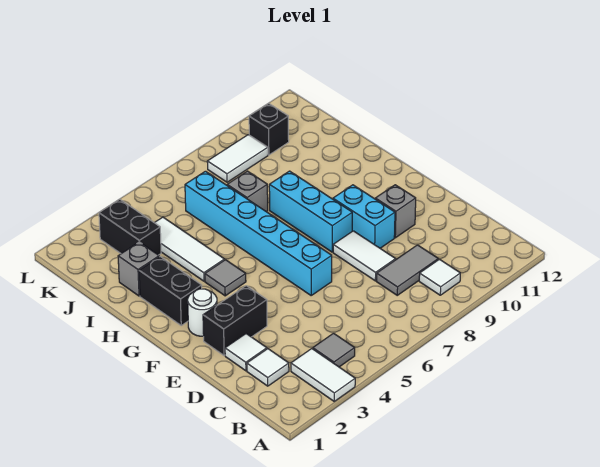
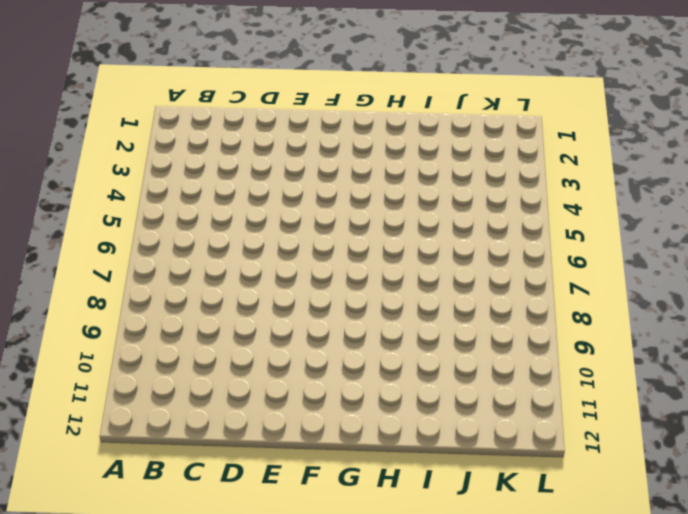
none -> white tile A3:B3 level 1
none -> grey tile B4 level 1
none -> white tile B9 level 1

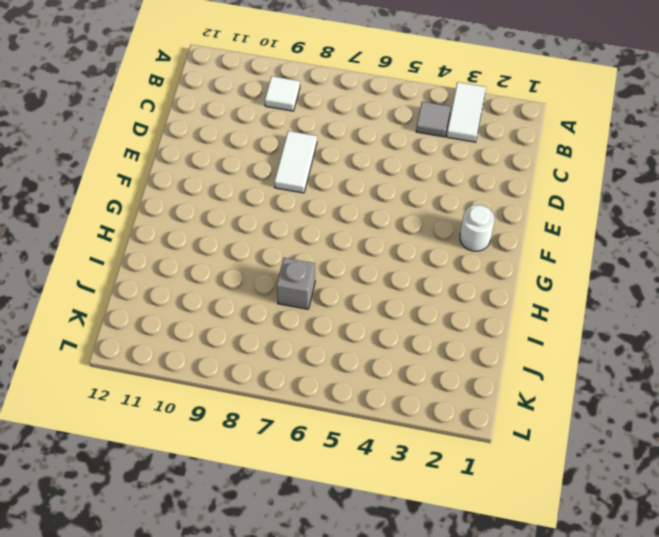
none -> white tile C2 level 1
none -> grey tile C8:C9 level 1
none -> white tile D2 level 1

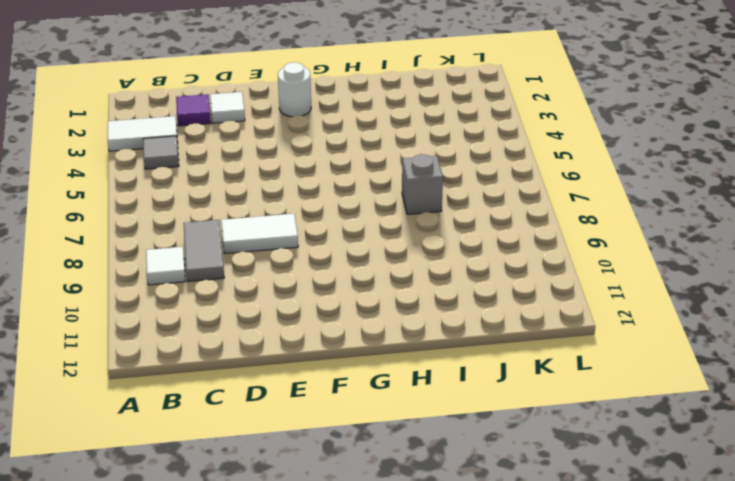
purple tile C2 level 1 -> white tile C2 level 1
none -> black brick E2:E3 level 1
none -> cyan brick E6:J6 level 1
none -> cyan brick E9:F9 level 1

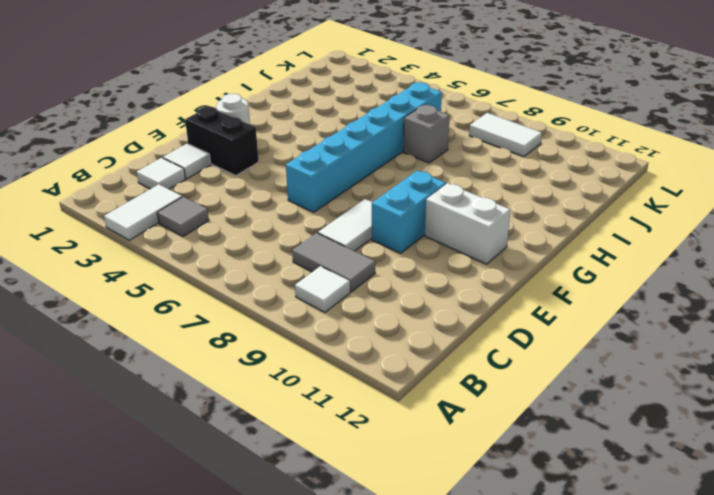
white brick F10:F11 level 1 -> none
none -> grey brick E10 level 1
none -> cyan brick F8:H8 level 1
none -> black brick G2:H2 level 1

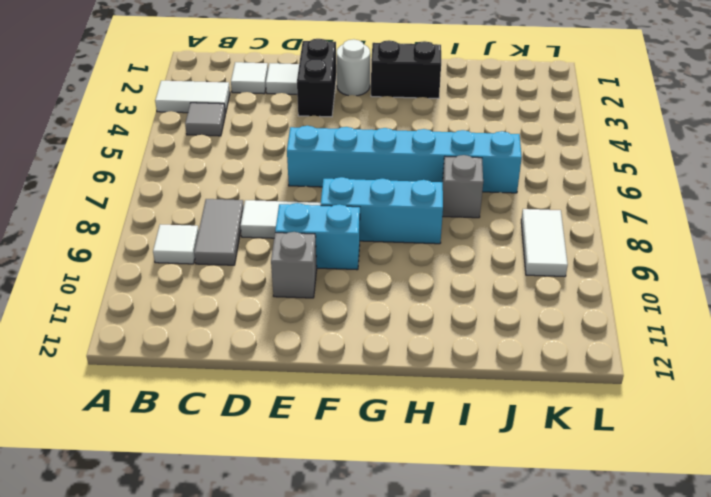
none -> grey tile G4 level 1
none -> white tile H4:J4 level 1
none -> grey brick I2 level 1

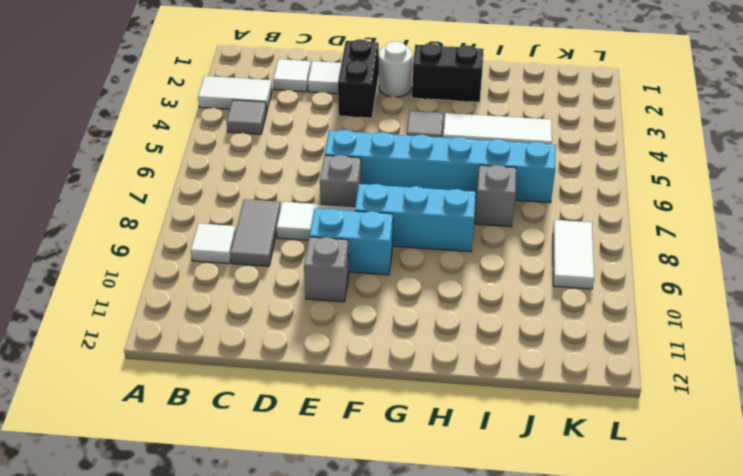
grey brick E7 level 1 -> grey brick I2 level 1
none -> black brick J3:K3 level 1
none -> black brick K10 level 1

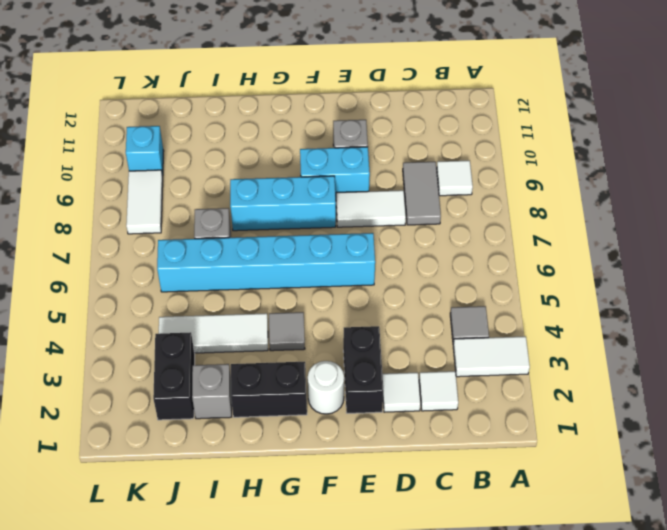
black brick J2:J3 level 1 -> black brick J3:K3 level 1
cyan brick K10 level 1 -> black brick K10 level 1

